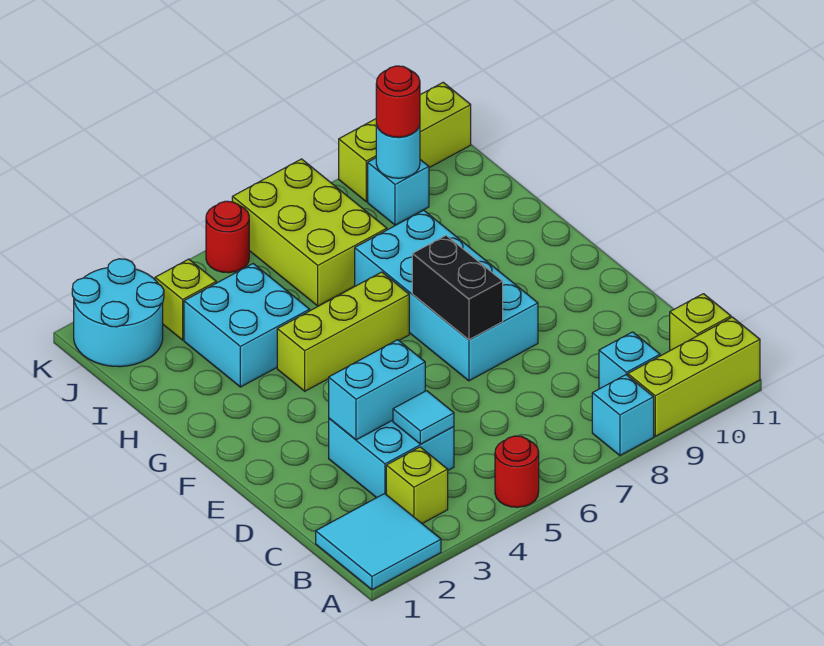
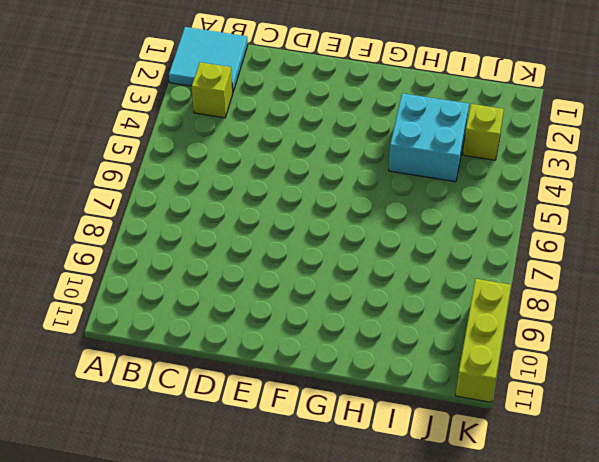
none -> red round brick A5 level 1
none -> cyan brick A8 level 1
none -> lime brick A9:A11 level 1

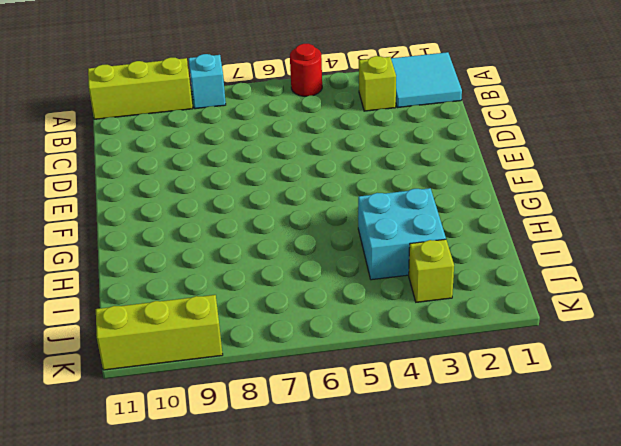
none -> cyan brick B9 level 1
none -> lime brick B11 level 1
none -> cyan brick C3:D4 level 1

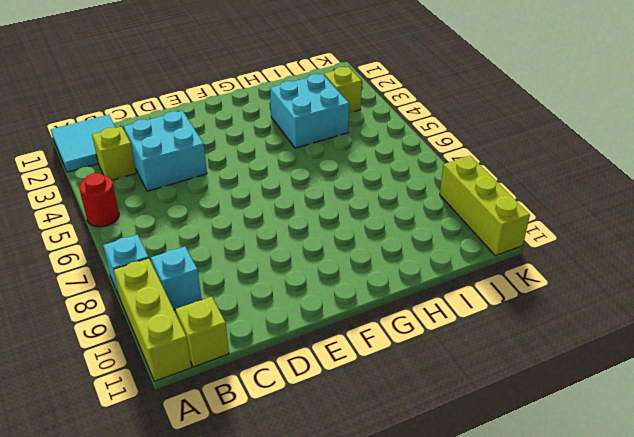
none -> cyan brick E7:H8 level 1
none -> lime brick G4:G6 level 1
none -> lime brick I6:K7 level 1

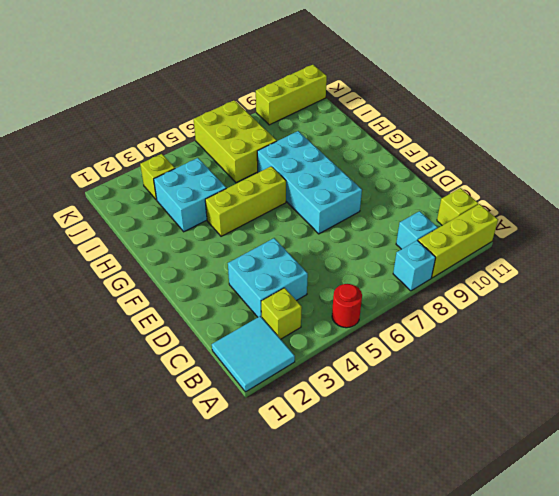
none -> cyan round brick J1:K2 level 1
none -> cyan brick J9 level 1
none -> red round brick K5 level 1

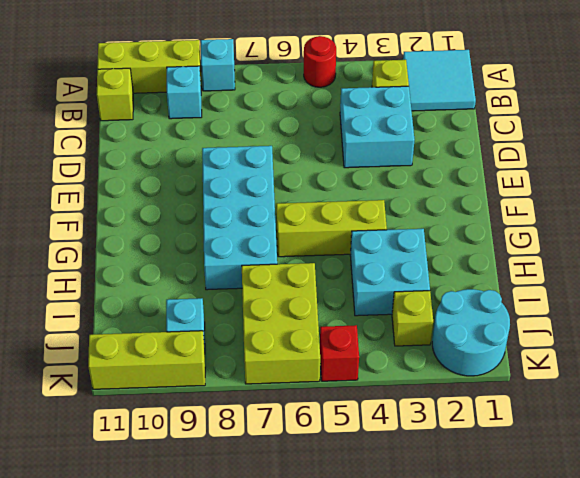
red brick K5 level 1 -> red round brick K5 level 1
none -> cyan tile C4 level 2
none -> cyan brick D3:D4 level 2
none -> black brick E7:F7 level 2

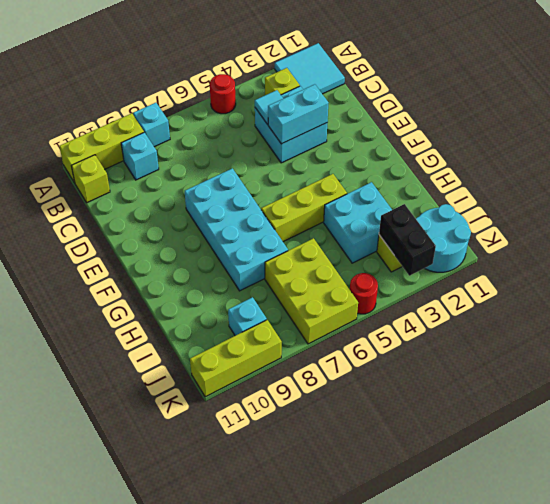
black brick J3:K3 level 2 -> black brick E7:F7 level 2
none -> cyan round brick J9 level 2
none -> red round brick J9 level 3

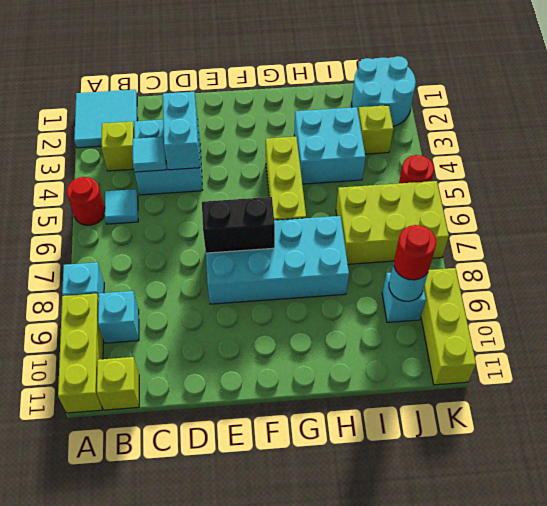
cyan tile B5 level 1 -> none

